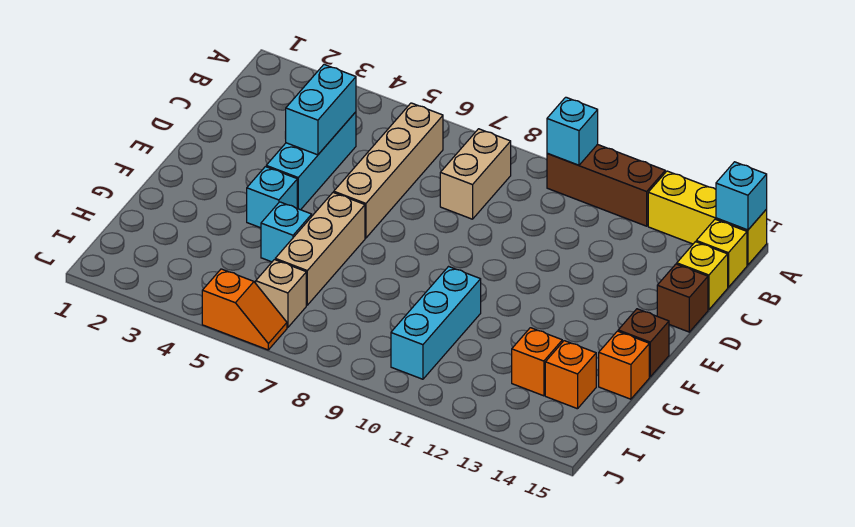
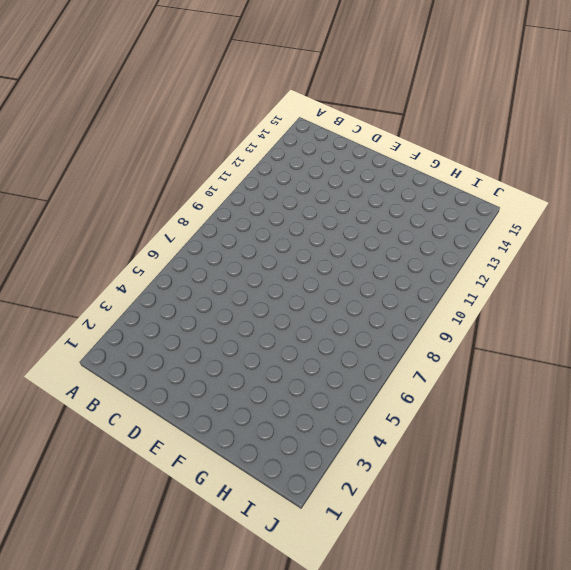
none -> brown brick A10:A12 level 1
none -> yellow brick A13:A15 level 1
none -> tan brick B6:E6 level 1

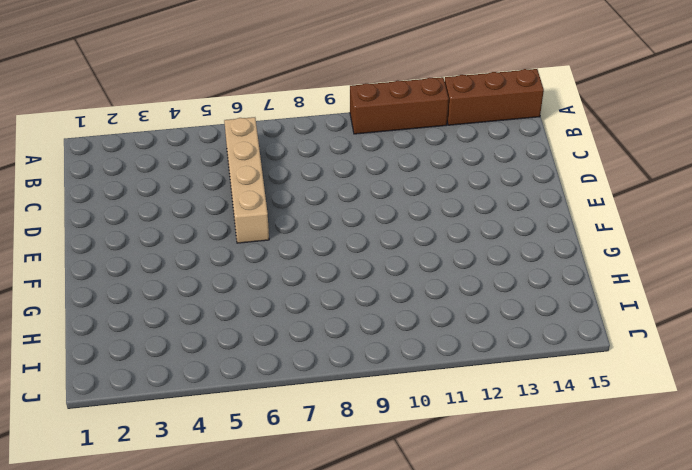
brown brick A13:A15 level 1 -> yellow brick A13:A15 level 1
none -> tan brick B8:C8 level 1
none -> yellow brick B15 level 1
none -> cyan brick C4:E4 level 1

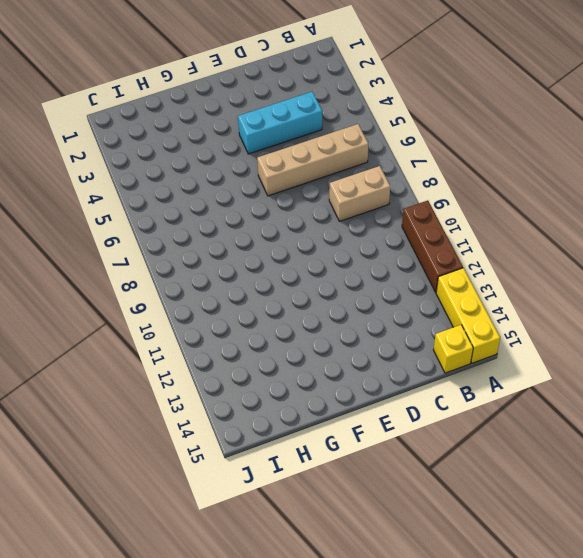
none -> yellow brick C15 level 1
none -> brown brick D15 level 1
none -> cyan brick F4 level 1

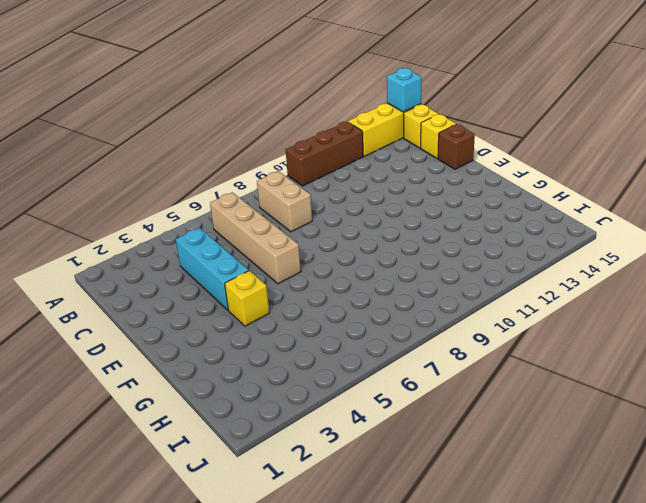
yellow brick F4 level 1 -> cyan brick F4 level 1
none -> tan brick F6:H6 level 1
none -> brown brick F15 level 1
none -> cyan brick G5 level 1

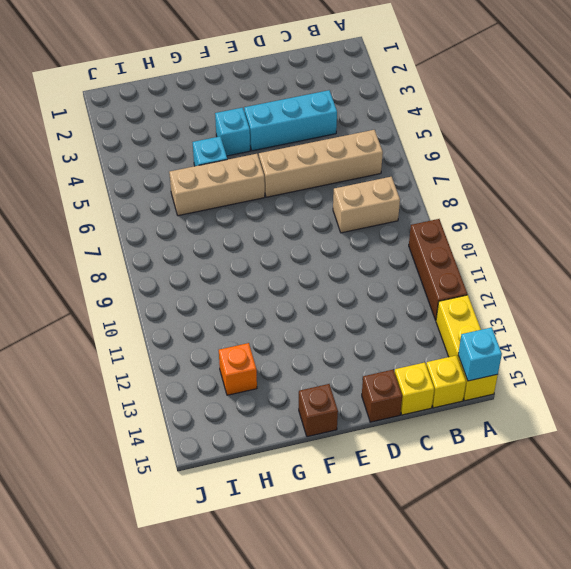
none -> cyan brick G10:I10 level 1
none -> orange brick G15 level 1
none -> orange brick H14 level 1

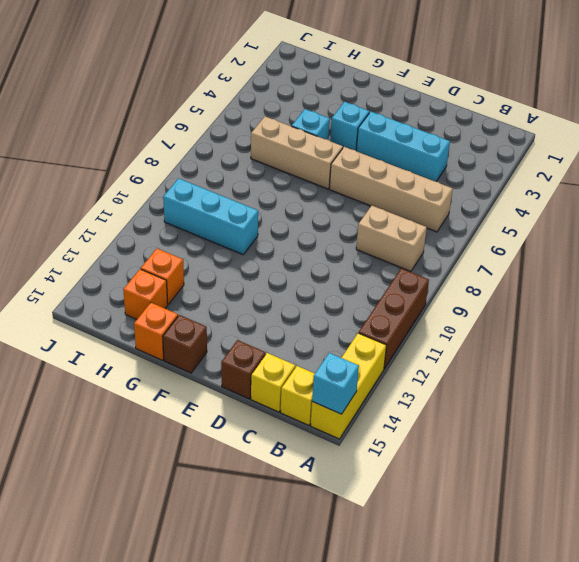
none -> tan brick I6 level 1
none -> orange slope J5:J6 level 1 top 5
none -> cyan brick A10 level 2

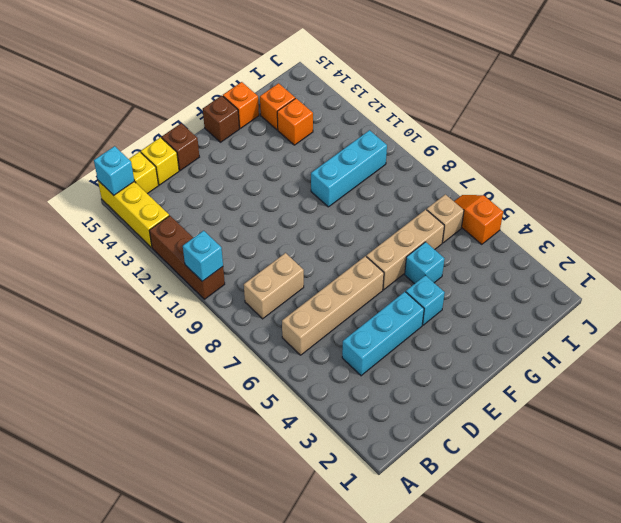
none -> cyan brick C4:D4 level 2

